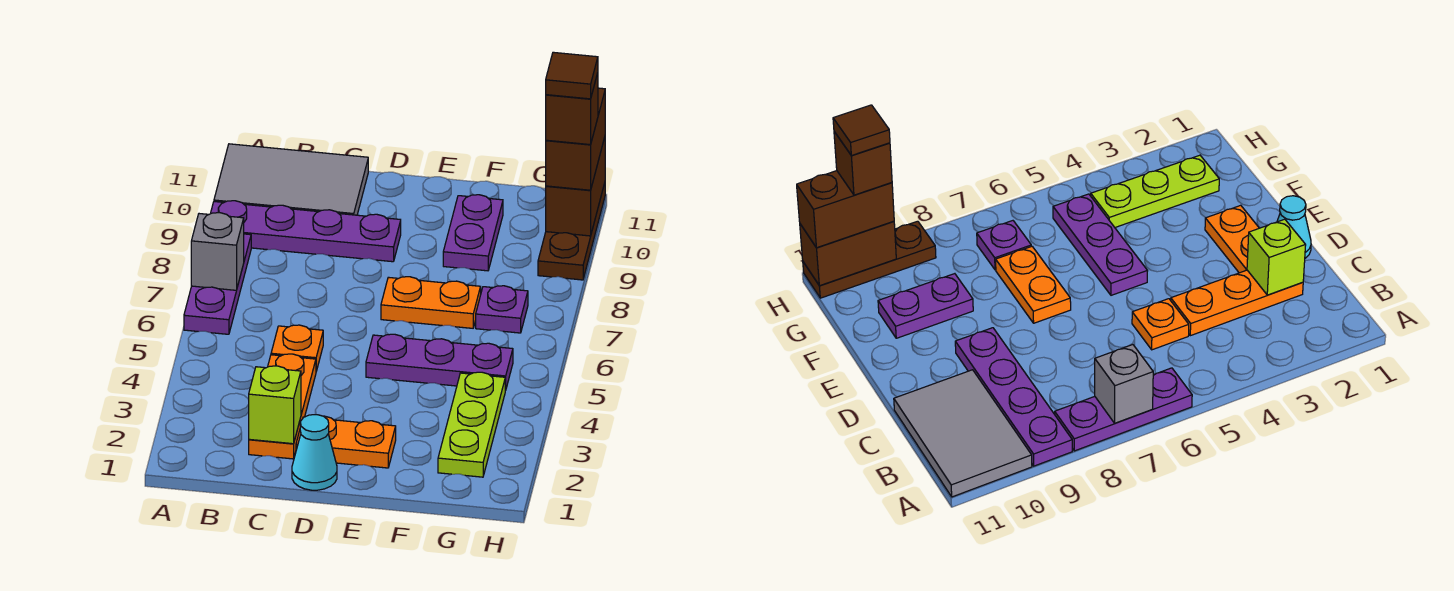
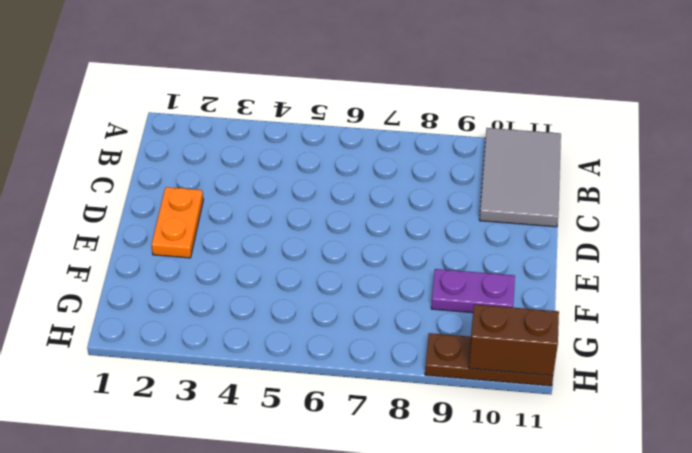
none -> purple plate A6:A8 level 1
none -> purple plate A9:D9 level 1
none -> orange plate C2:C4 level 1

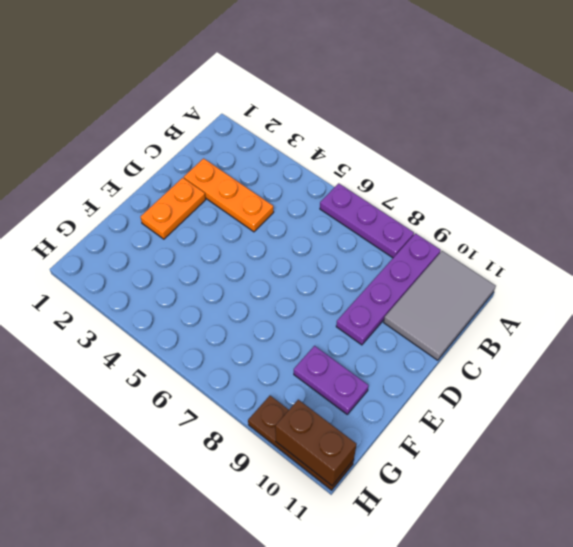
none -> orange plate C5 level 1
none -> cyan cone D1 level 1
none -> purple plate E5:G5 level 1

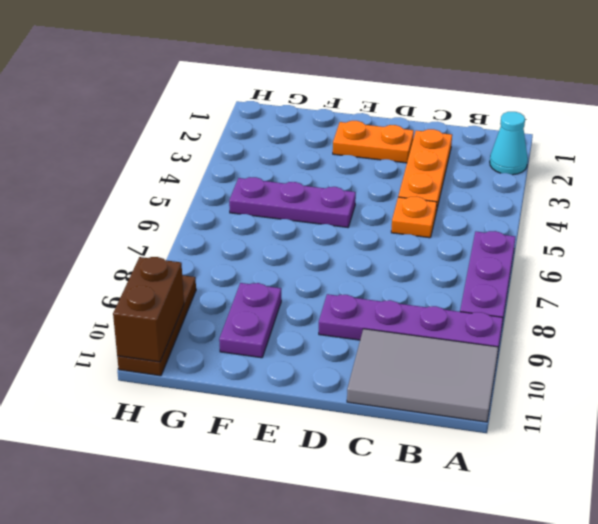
cyan cone A2 level 1 -> cyan cone D1 level 1
none -> orange plate E7:F7 level 1
none -> lime plate G2:G4 level 1
none -> purple plate G7 level 1

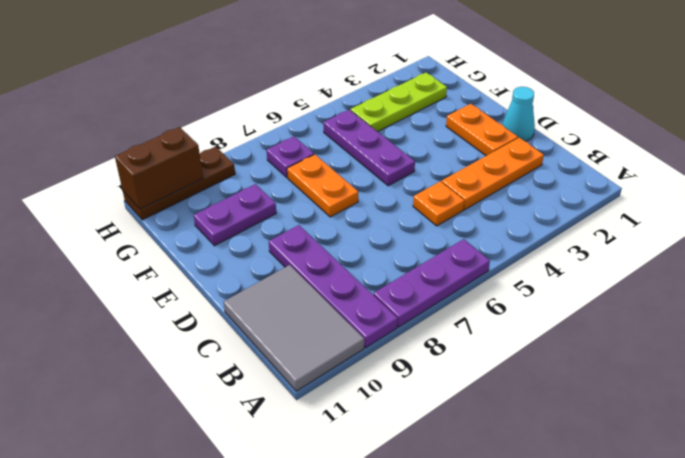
none -> grey brick A7 level 2
none -> lime brick C2 level 2
none -> brown brick H10:H11 level 3

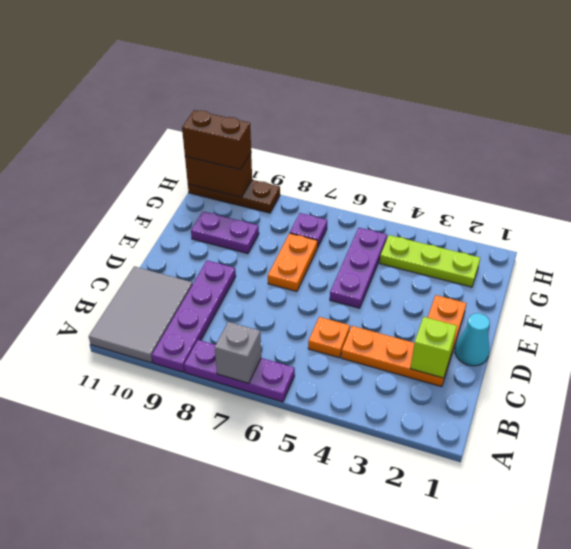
none -> brown brick H10 level 4
none -> brown tile H10 level 5

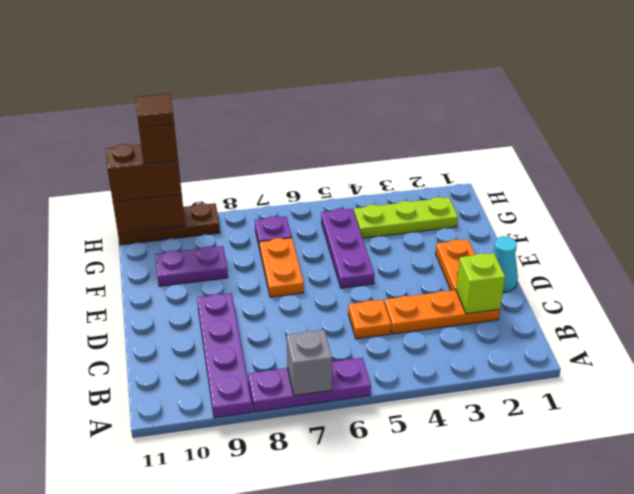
none -> grey tile A10:C11 level 1

